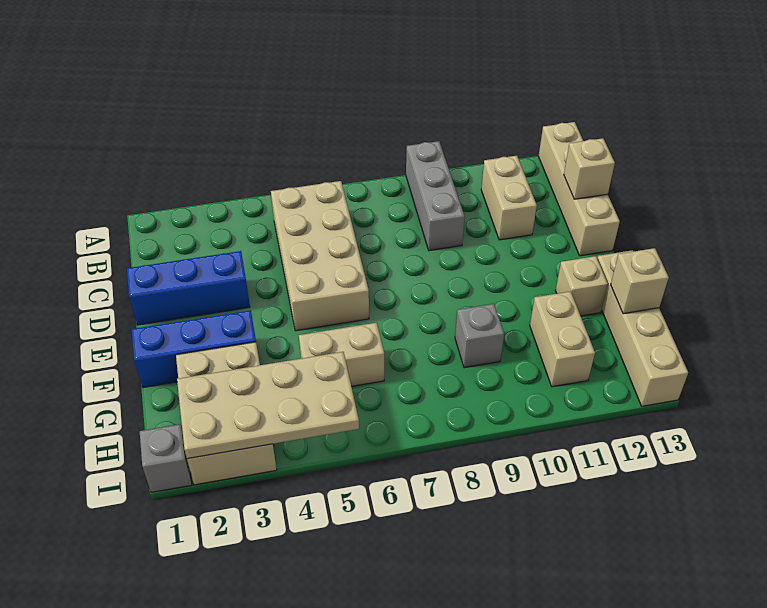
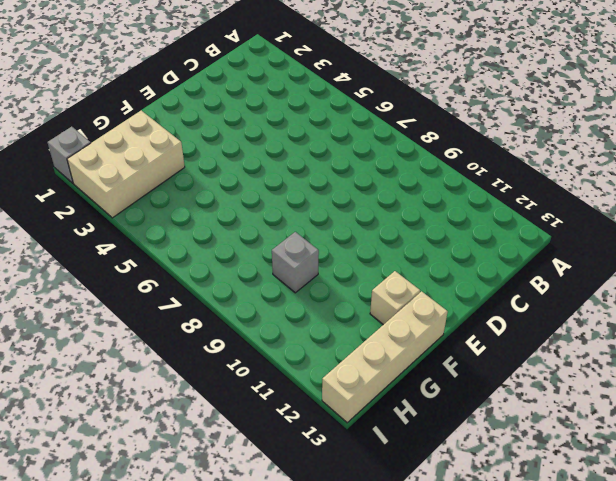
none -> grey brick A9:C9 level 1
none -> tan brick A13:D13 level 1
none -> tan brick B5:E6 level 1

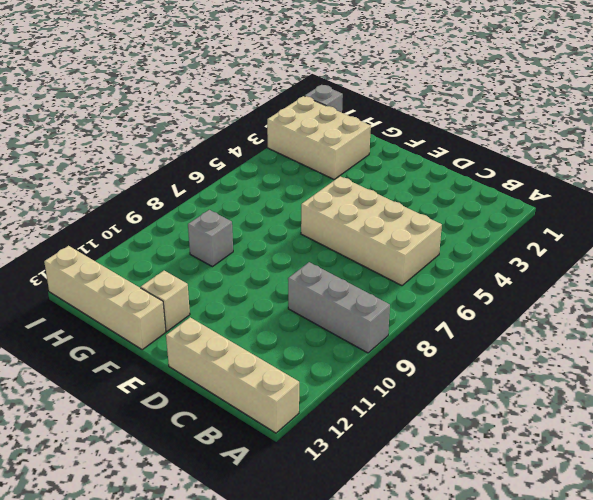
none -> tan brick B11:C11 level 1
none -> blue brick D1:D3 level 1
none -> blue brick F1:F3 level 1

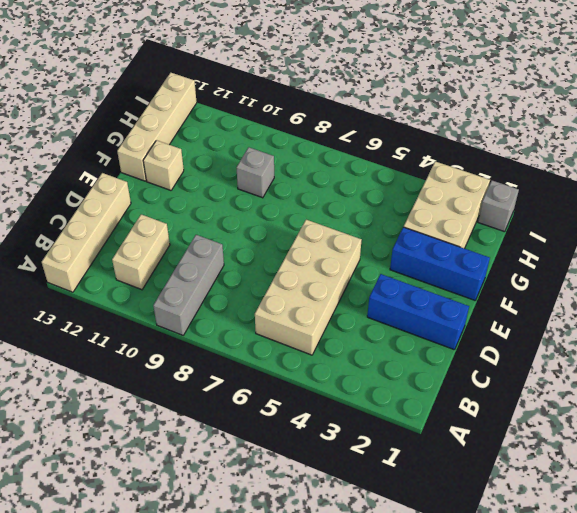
none -> tan brick G5:G6 level 1
none -> tan brick G11:H11 level 1
none -> tan brick C13 level 2

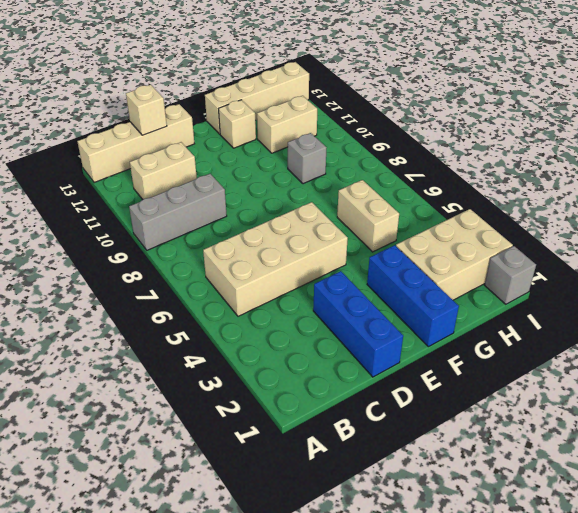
none -> tan brick G13 level 2
none -> tan plate H2:I5 level 2

